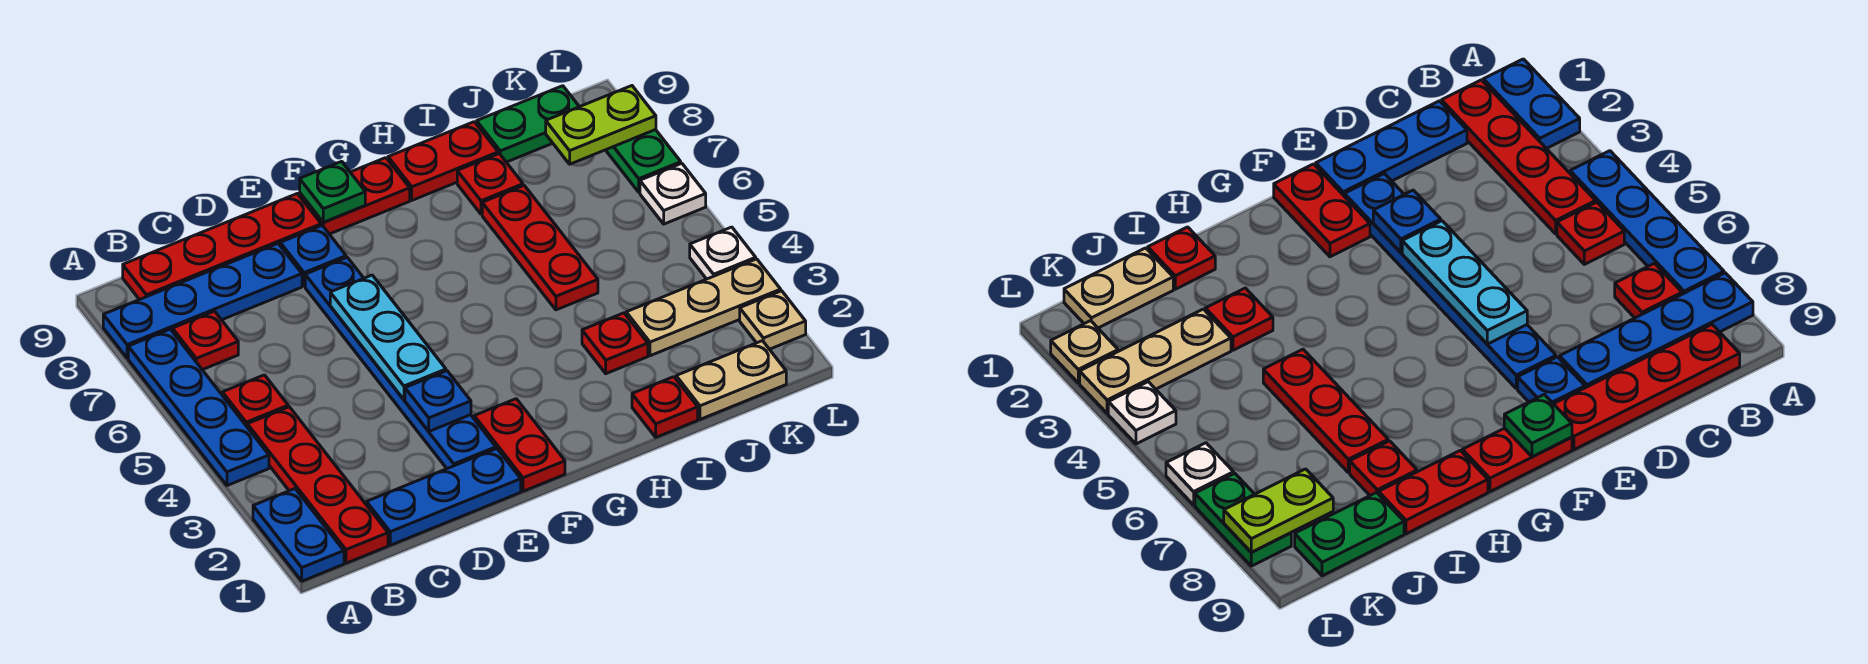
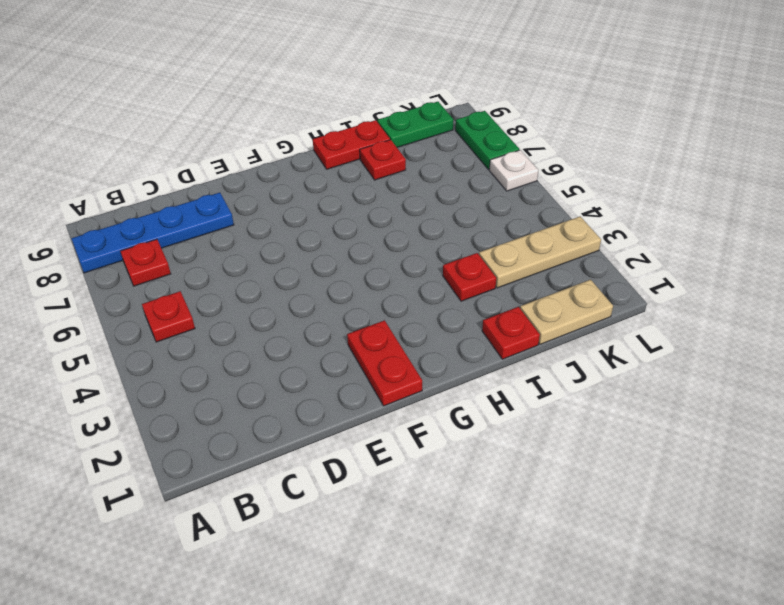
none -> blue plate A1:A2 level 1
none -> blue plate A4:A7 level 1
none -> red plate B1:B4 level 1

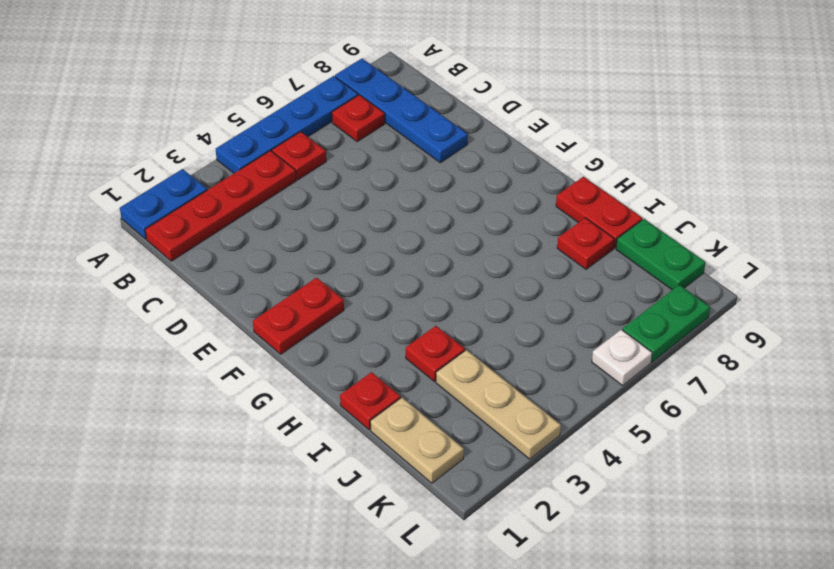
none -> red plate B9:E9 level 1
none -> blue plate C1:E1 level 1
none -> blue plate E2:E7 level 1

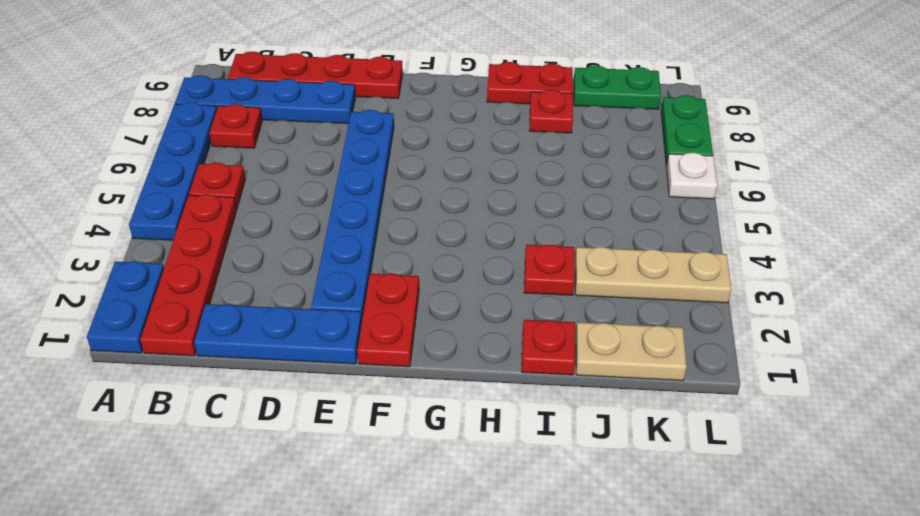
none -> blue plate E8 level 1
none -> red plate F9:G9 level 1
none -> red plate I5:I7 level 1

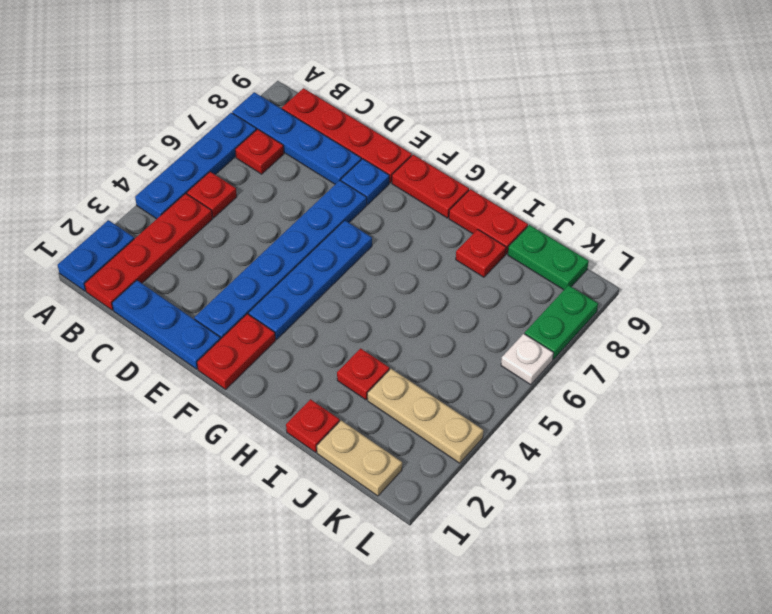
blue plate F3:F6 level 1 -> none
none -> red plate I5:I7 level 1
none -> tan plate L2 level 1
none -> white plate L4 level 1

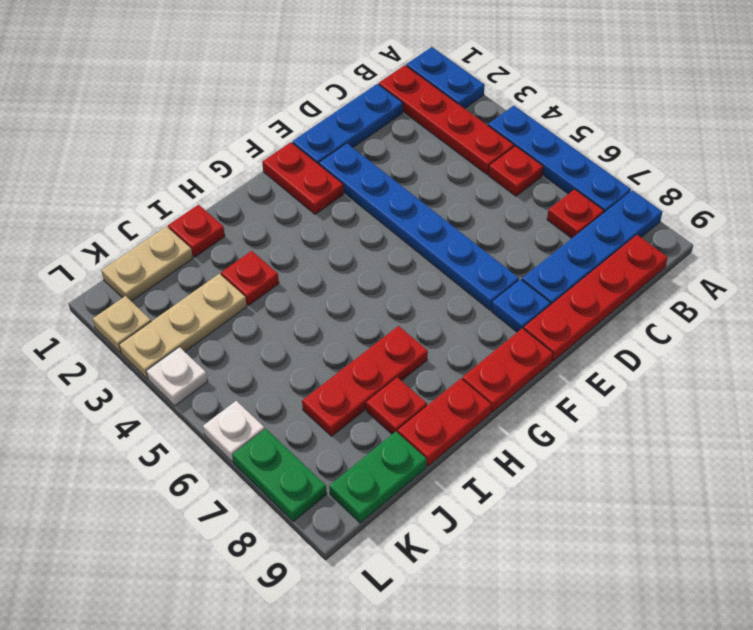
red plate H7:J7 level 1 -> red plate I5:I7 level 1
none -> blue plate E3 level 2
none -> cyan plate E4:E6 level 2
none -> green plate F9 level 2

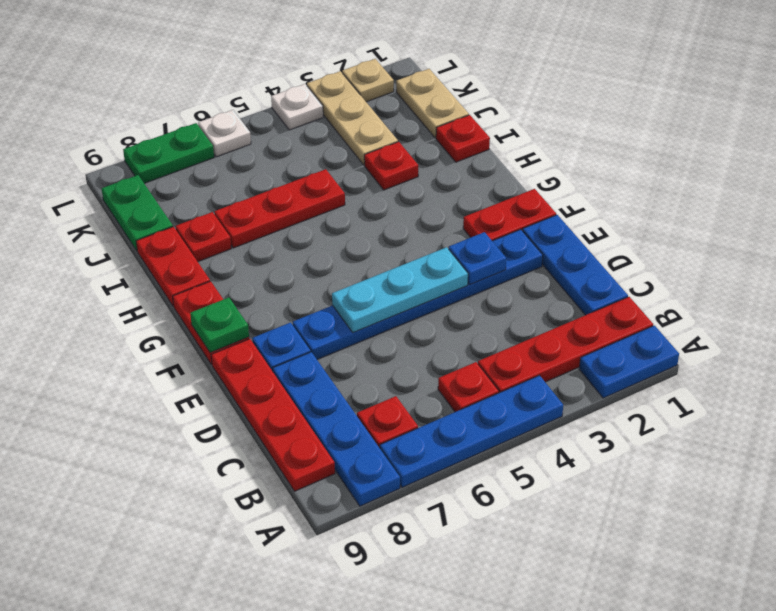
none -> lime plate K8:L8 level 2

